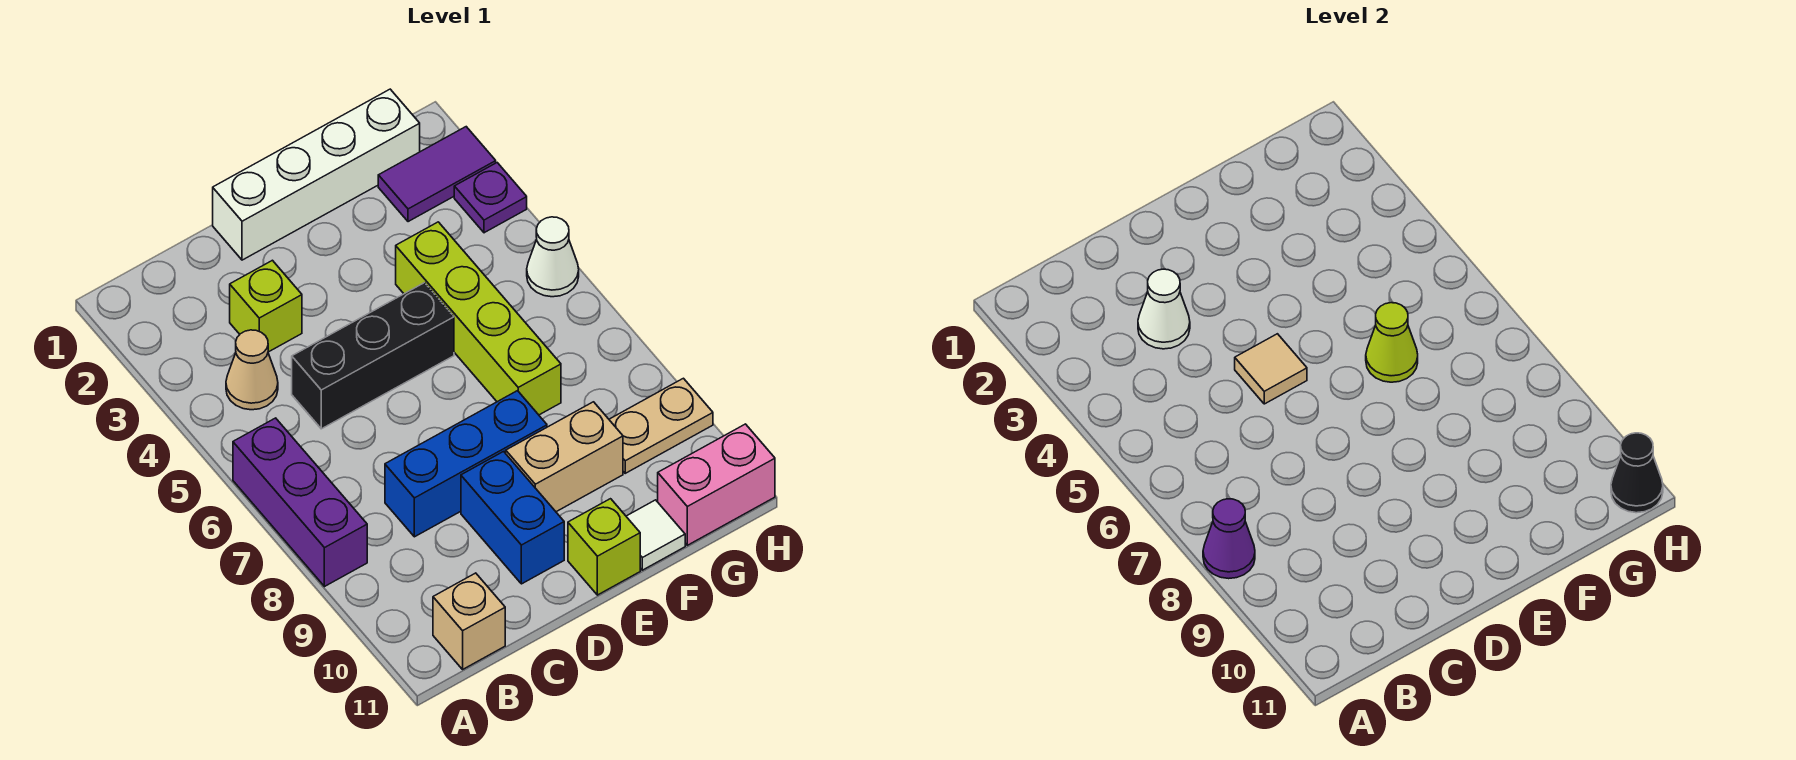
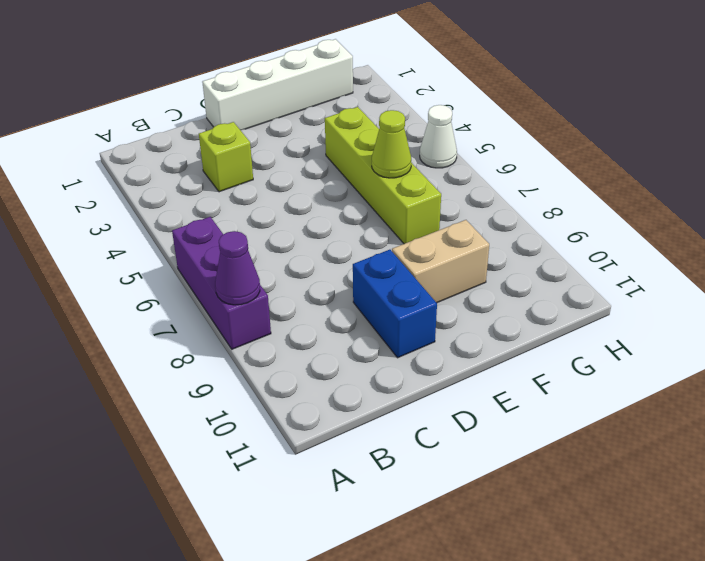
none -> tan cone B4 level 1
none -> tan brick B11 level 1
none -> black brick C5:E5 level 1

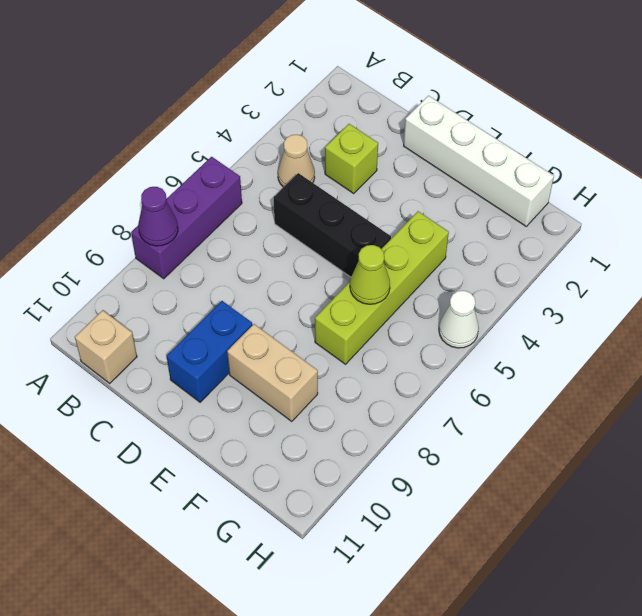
none -> blue brick C8:E8 level 1
none -> lime brick E11 level 1
none -> white tile F11 level 1

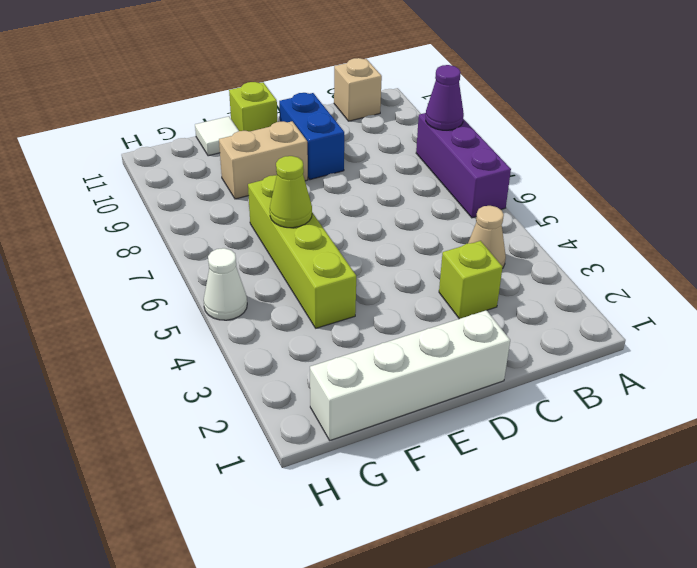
none -> black brick C5:E5 level 1
none -> blue brick C8:E8 level 1
none -> purple tile G2:H2 level 1

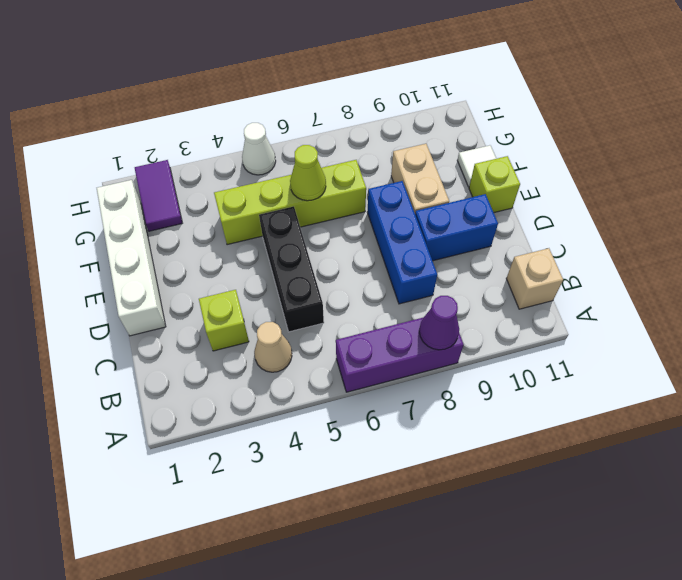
none -> tan plate G9:H9 level 1
none -> pink brick G11:H11 level 1
none -> purple plate H3 level 1

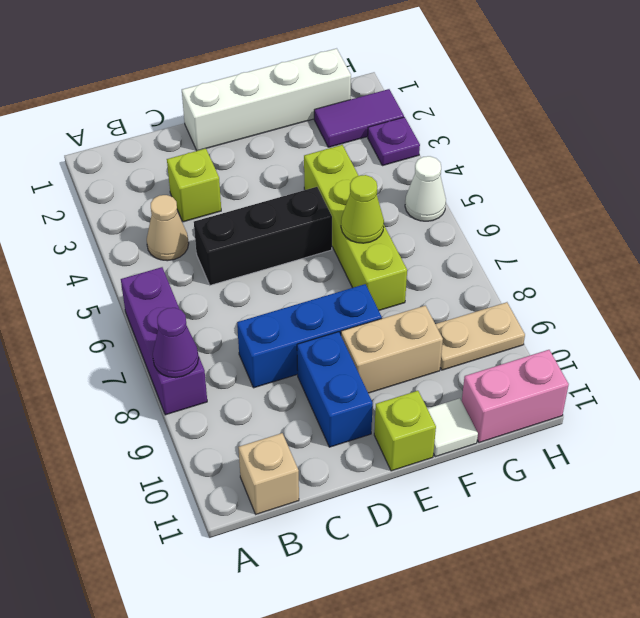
none -> white cone C3 level 2
none -> tan tile D5 level 2
none -> black cone H11 level 2

